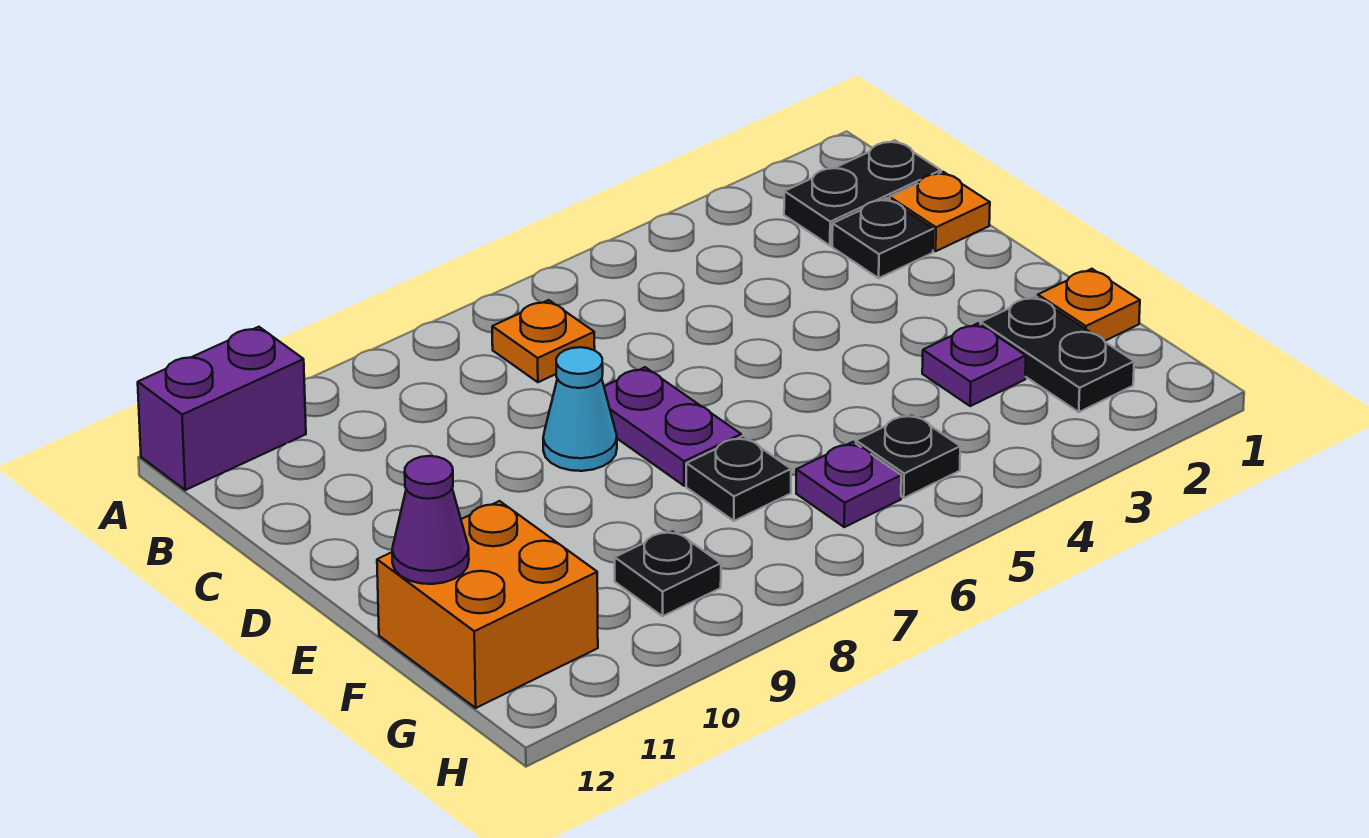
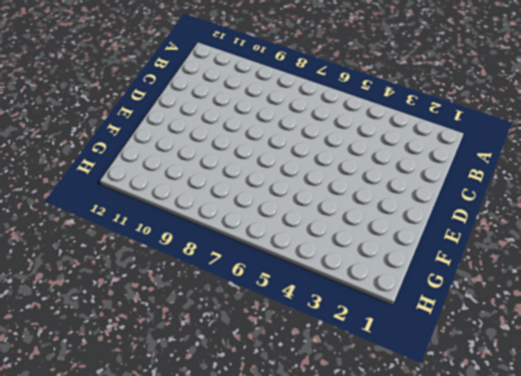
none -> purple brick A11:A12 level 1
none -> black plate B1:B2 level 1
none -> orange plate B7 level 1

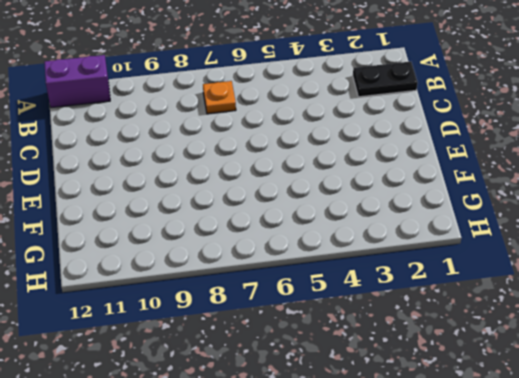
none -> orange plate C1 level 1
none -> black plate C2 level 1
none -> purple plate D7:E7 level 1

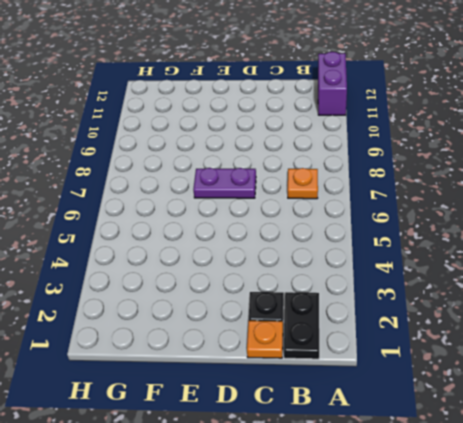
none -> cyan cone D8 level 1
none -> orange plate F1 level 1
none -> black plate F2:G2 level 1

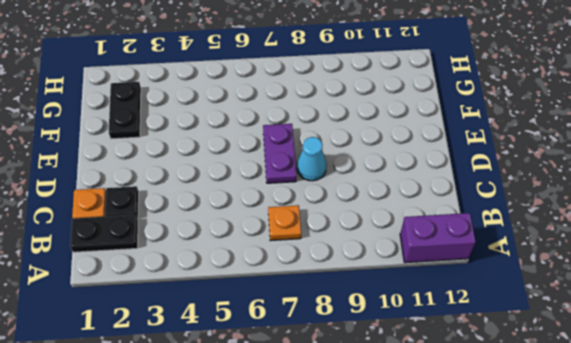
none -> orange plate F1 level 1
none -> purple plate F3 level 1
none -> black plate F7 level 1

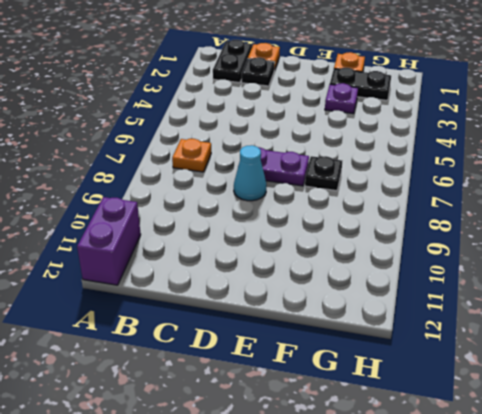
none -> orange brick F11:G12 level 1
none -> black plate G5 level 1
none -> purple plate G6 level 1

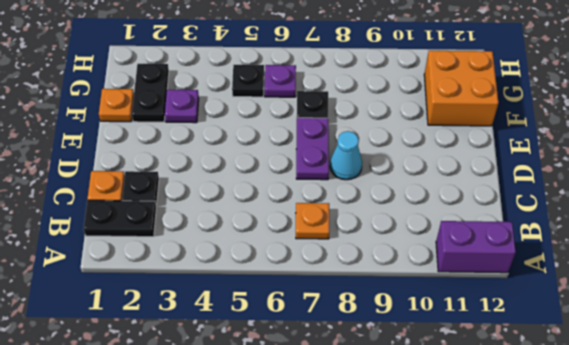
none -> black plate G9 level 1
none -> purple cone F12 level 2

